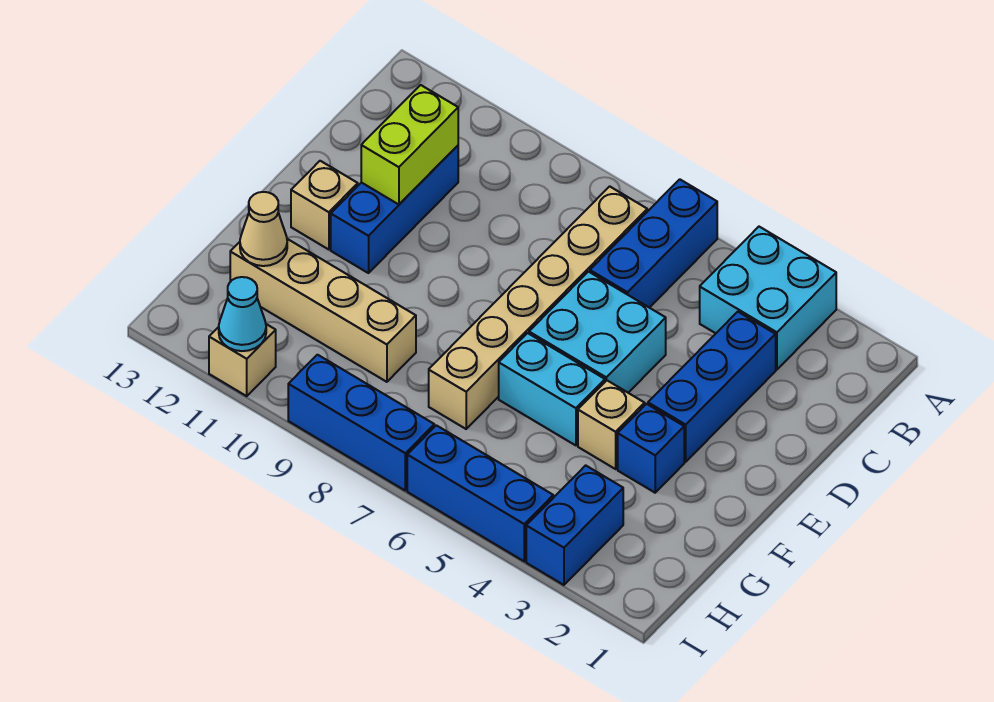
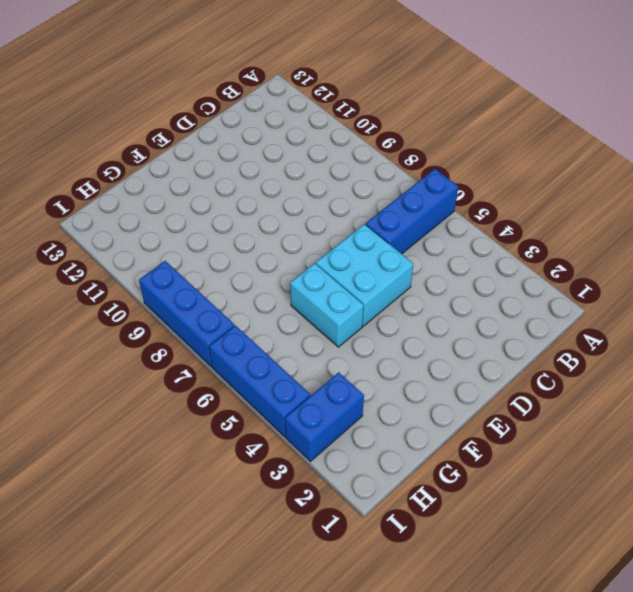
none -> cyan brick A3:B4 level 1
none -> tan brick B7:G7 level 1
none -> blue brick C3:E3 level 1

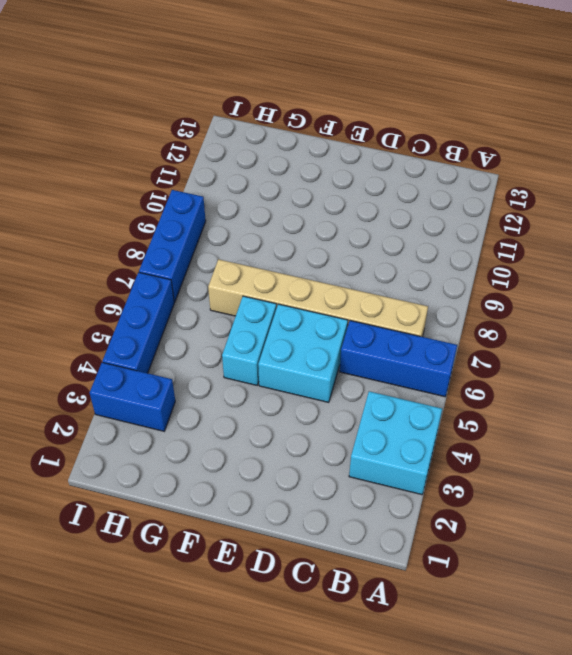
none -> blue brick C3:E3 level 1
none -> blue brick C11:E11 level 1
none -> tan brick E12 level 1

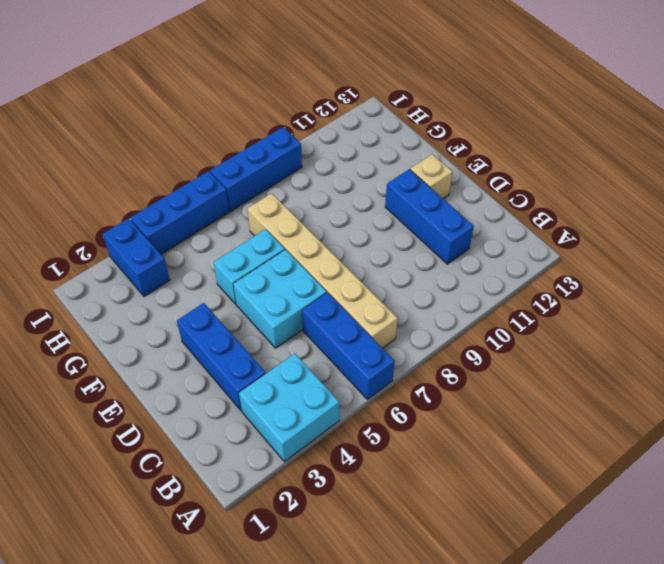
none -> blue brick F3 level 1
none -> tan brick F4 level 1
none -> tan brick G9:G12 level 1

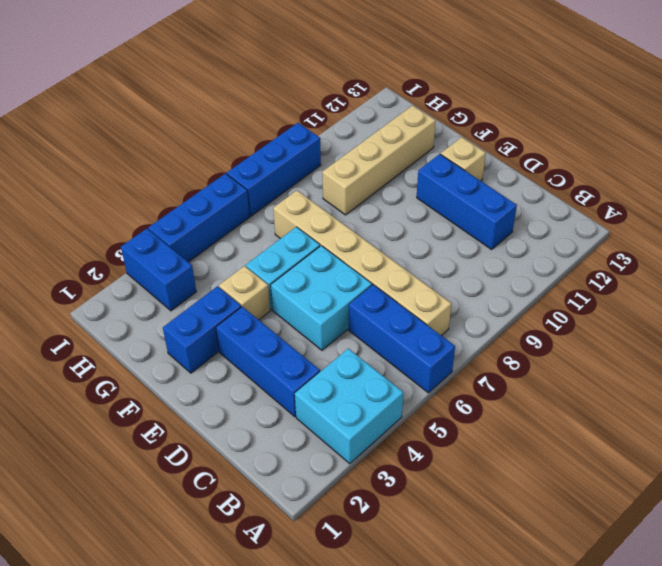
blue brick F2:F3 level 1 -> blue brick F3 level 1
none -> tan brick I11 level 1
none -> lime brick C11:D11 level 2
none -> tan cone G12 level 2

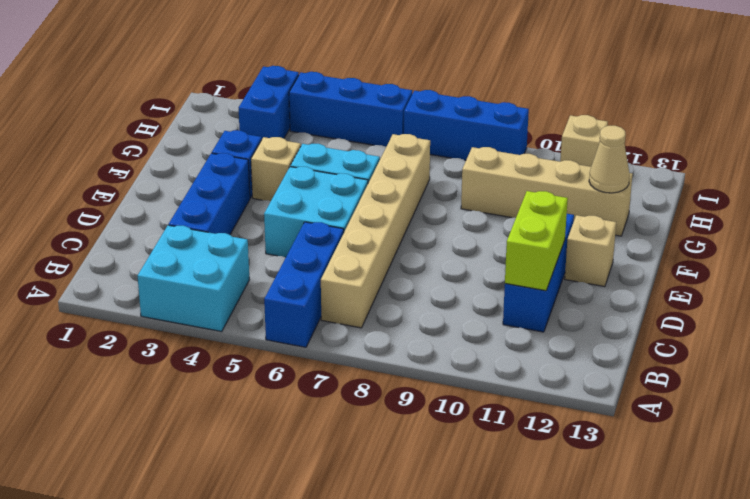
none -> cyan cone I11 level 2

